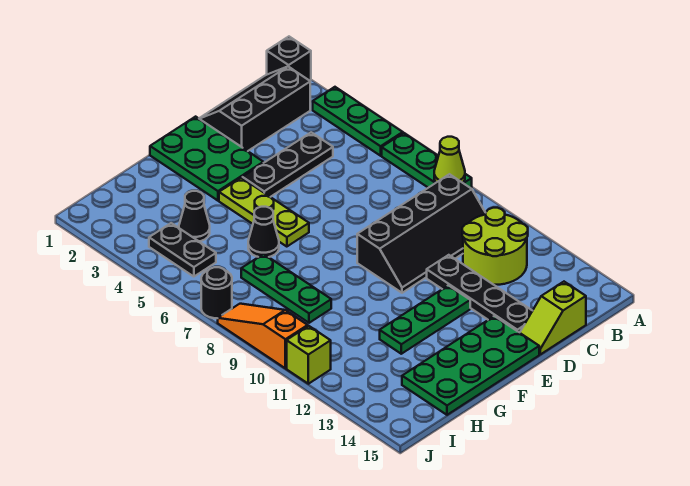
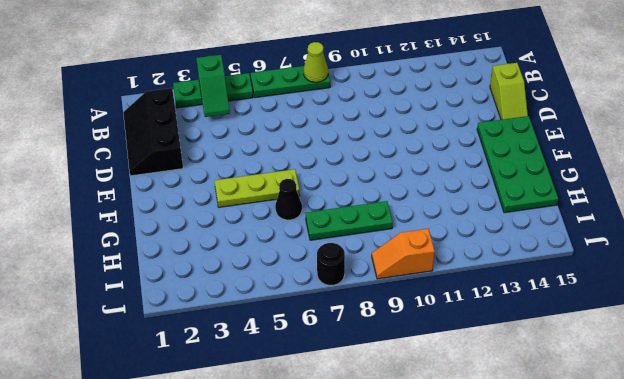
green slope A4:B4 level 2 top A -> none
orange slope J9:J10 level 1 top 10 -> orange slope J8:J10 level 1 top 10
none -> black brick A1 level 1
none -> black slope B9:E10 level 1 top 9
none -> lime round brick B11:C12 level 1

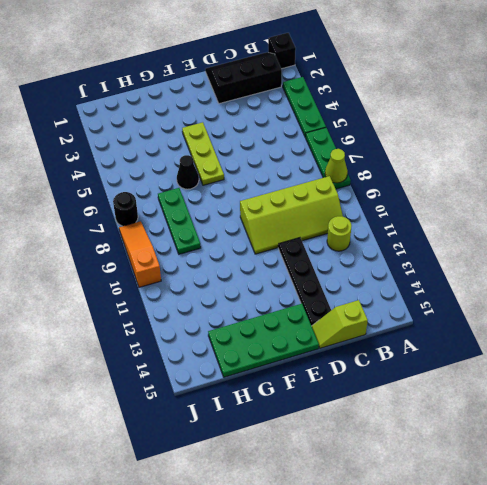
lime slope B9:E10 level 1 top 9 -> black slope B9:E10 level 1 top 9
lime round brick B11 level 1 -> lime round brick B11:C12 level 1
none -> black plate C4:E4 level 1
none -> green plate E1:F3 level 1
none -> green plate E12:G12 level 1

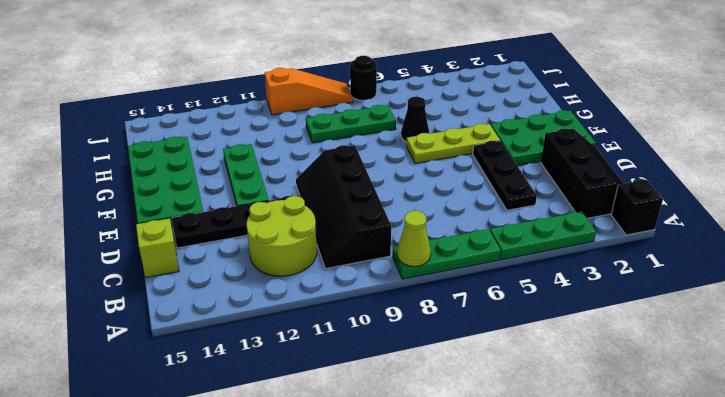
none -> black cone H4 level 1
none -> black plate I4:I5 level 1
none -> lime brick J11 level 1

